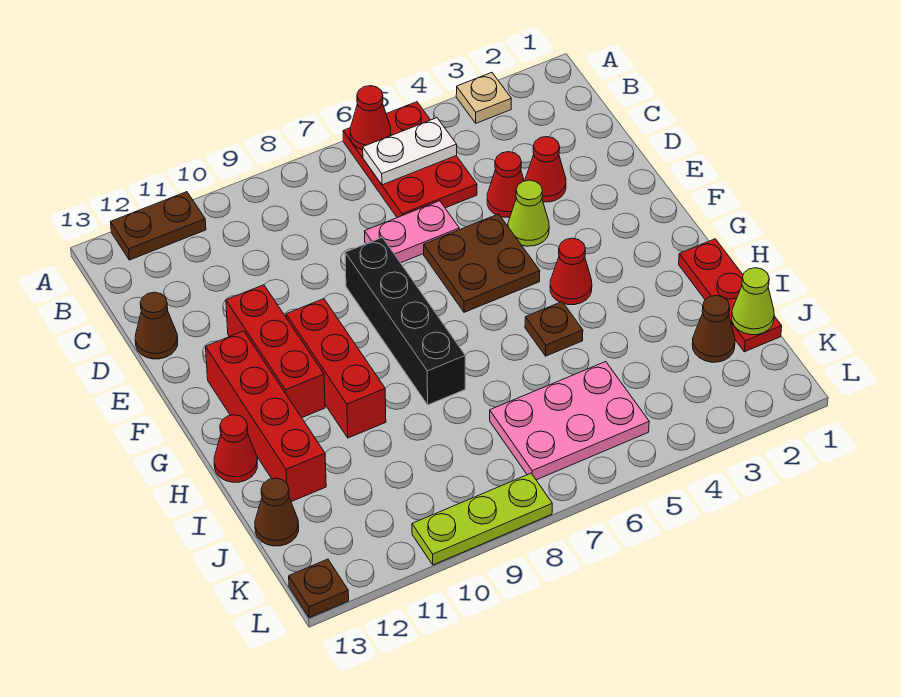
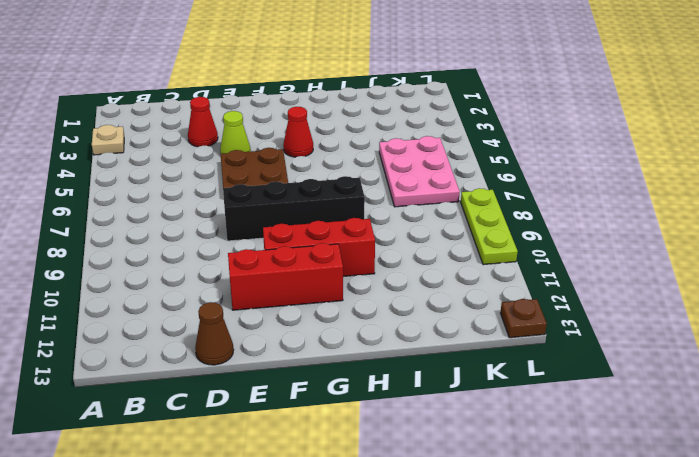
none -> red plate A5:C6 level 1
none -> brown plate A11:A12 level 1
none -> red cone D4 level 1

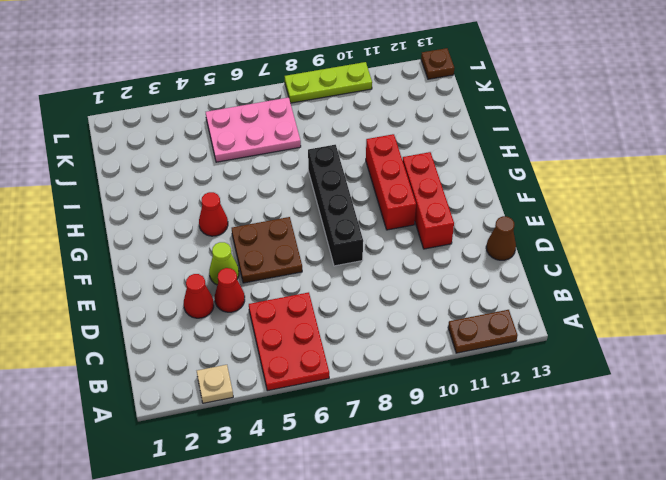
none -> pink plate D6:D7 level 1
none -> red brick F12:I12 level 1
none -> red plate H1:J1 level 1

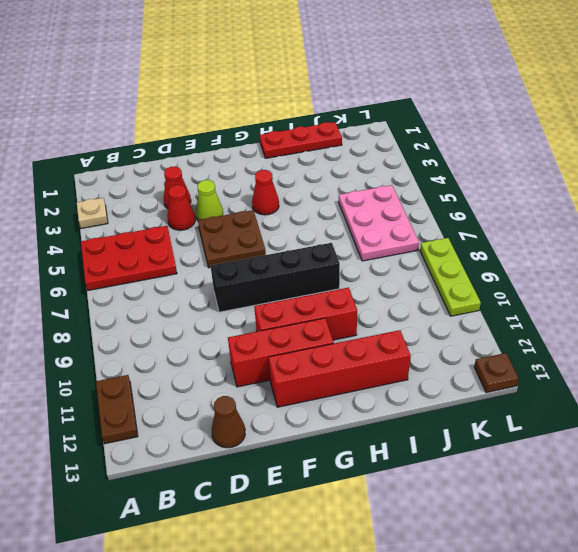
none -> pink plate D6:D7 level 1
none -> brown plate H5 level 1
none -> red cone H13 level 1

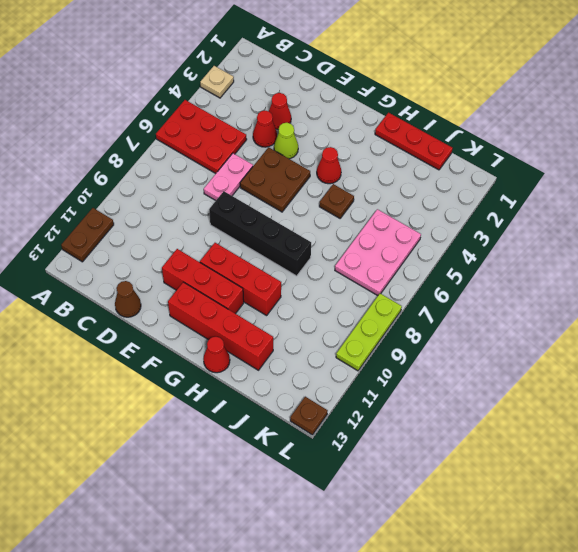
none -> brown cone J2 level 1
none -> brown cone J13 level 1
none -> red cone A6 level 2

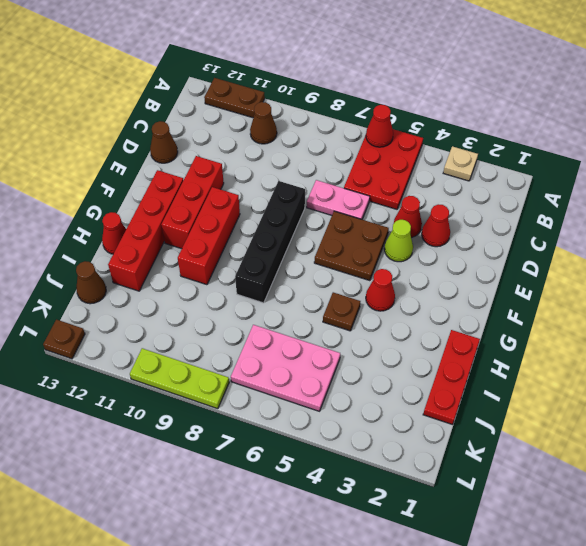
brown cone B10 level 1 -> brown cone J2 level 1
none -> white plate B5:B6 level 2
none -> lime cone J1 level 2

